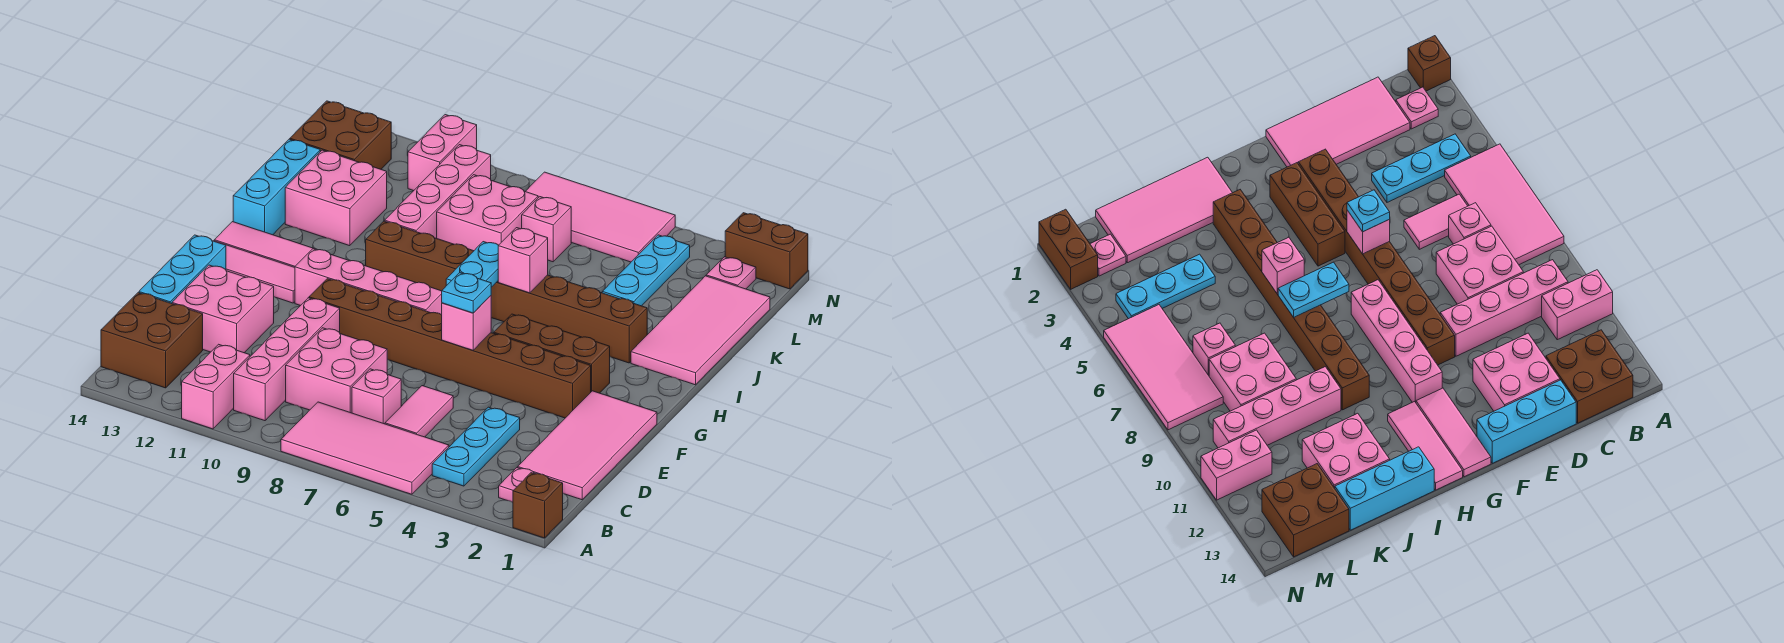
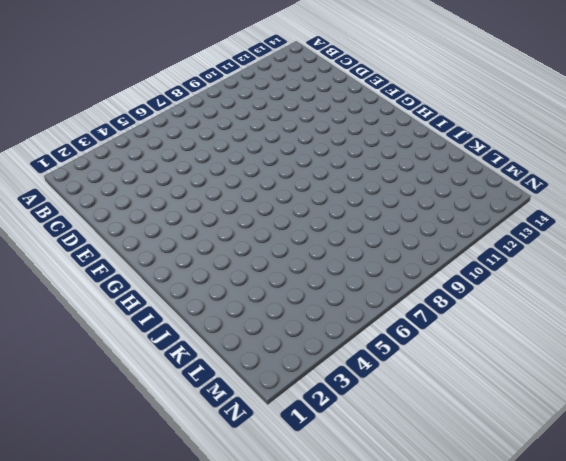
none -> brown brick A1 level 1
none -> pink tile A5:B8 level 1
none -> pink brick A11:B11 level 1
none -> pink plate B2 level 1

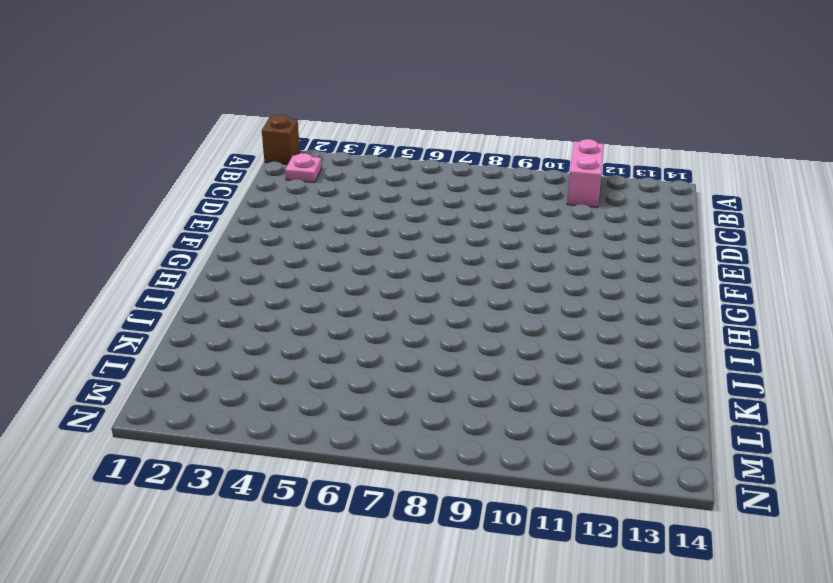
none -> pink tile A5:B8 level 1
none -> cyan plate B4:D4 level 1
none -> pink brick B10:E10 level 1
none -> brown brick B13:C14 level 1

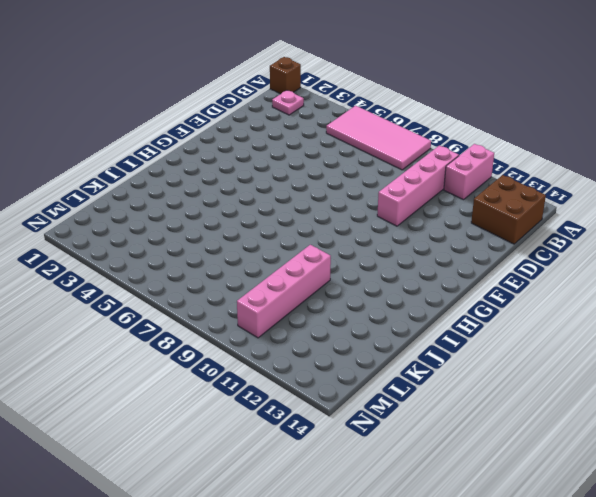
none -> cyan plate B4:D4 level 1
none -> pink tile C1:F2 level 1
none -> pink tile C6:D6 level 1
none -> pink brick C7 level 1

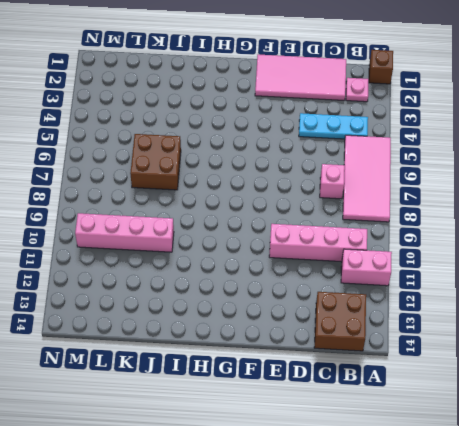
brown brick J6:K7 level 1 -> brown brick L13:M14 level 1
none -> pink tile C6:D6 level 1
none -> pink brick C8:D9 level 1
none -> pink brick D12:E13 level 1
none -> cyan brick D14:F14 level 1

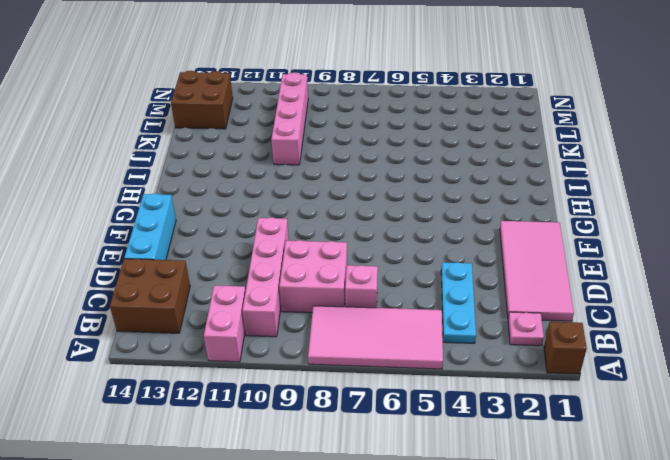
none -> pink tile C6:D6 level 1
none -> pink brick D12:E13 level 1
none -> brown brick F3:F10 level 1
none -> brown brick G3:G5 level 1

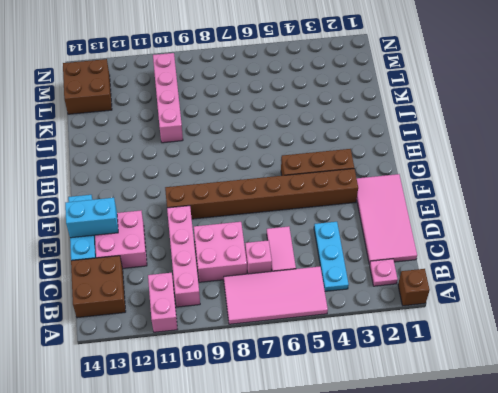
cyan brick E13:E14 level 2 -> none
none -> pink brick G8:G11 level 1
none -> pink tile G12:G14 level 1
none -> pink tile H12:H14 level 1
none -> pink tile I1:L2 level 1

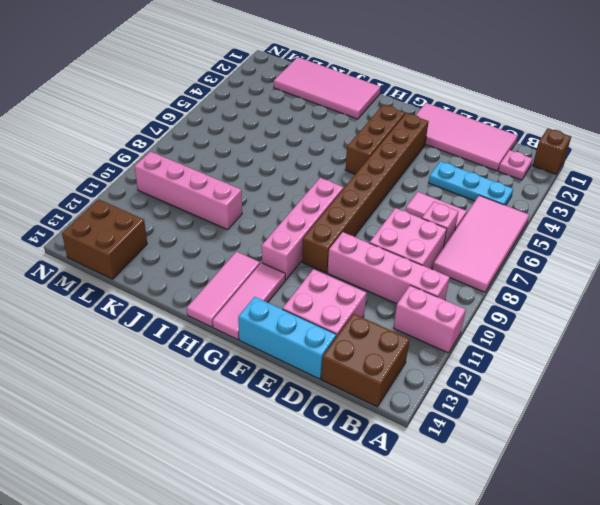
none -> brown brick I3:I10 level 1
none -> cyan brick I14:K14 level 1
none -> pink brick J12:K13 level 1
none -> cyan plate K4:M4 level 1

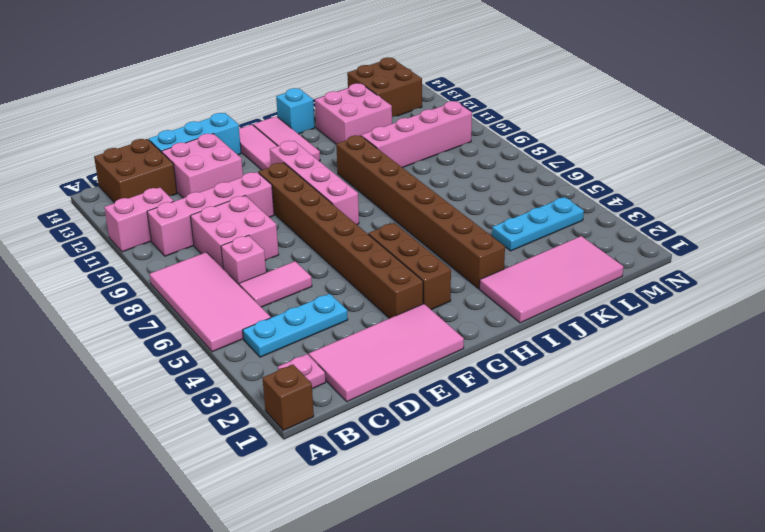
cyan brick I14 level 1 -> cyan brick I14:K14 level 1
none -> pink brick K8:L9 level 1
none -> pink brick L7 level 1
none -> pink plate M2 level 1
none -> pink tile M5:N8 level 1

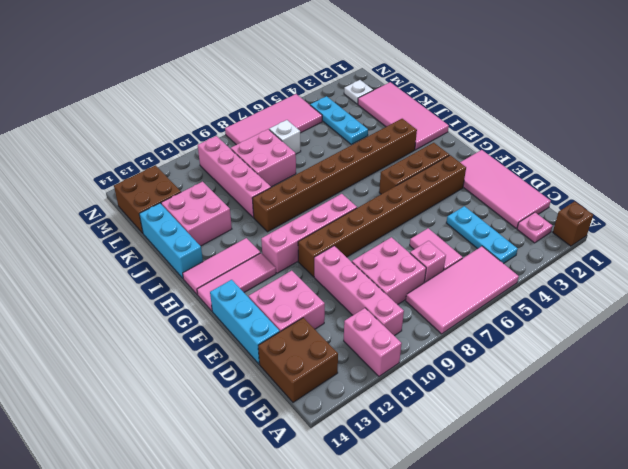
white brick L7 level 1 -> pink brick L7 level 1
white plate M2 level 1 -> pink plate M2 level 1
none -> pink brick M11:N11 level 1
none -> brown brick N1:N2 level 1
none -> pink brick F6 level 2
none -> cyan plate H7:I7 level 2

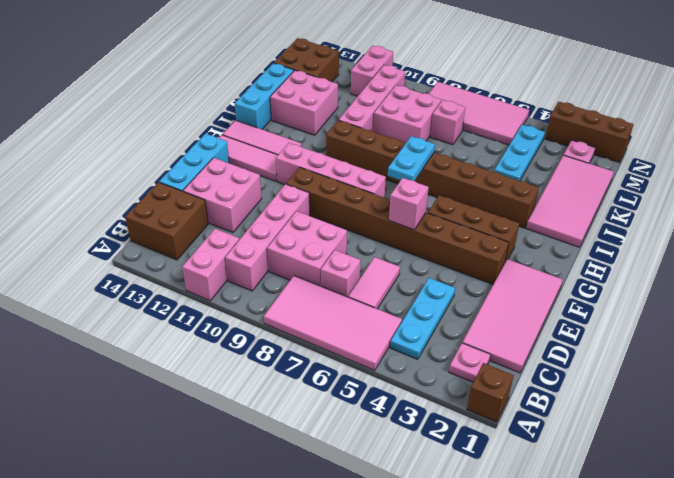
brown brick N1:N3 level 1 -> brown brick N1:N2 level 1
none -> pink brick I6 level 2
none -> cyan plate F6 level 3

